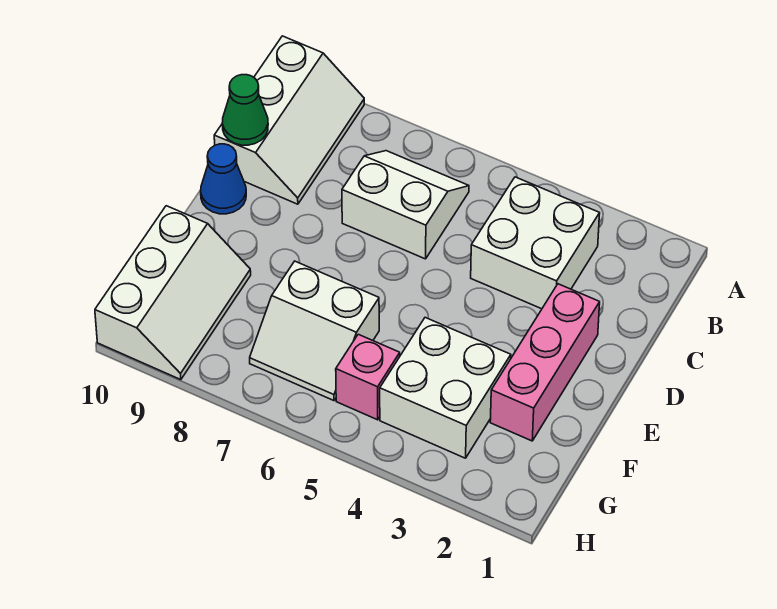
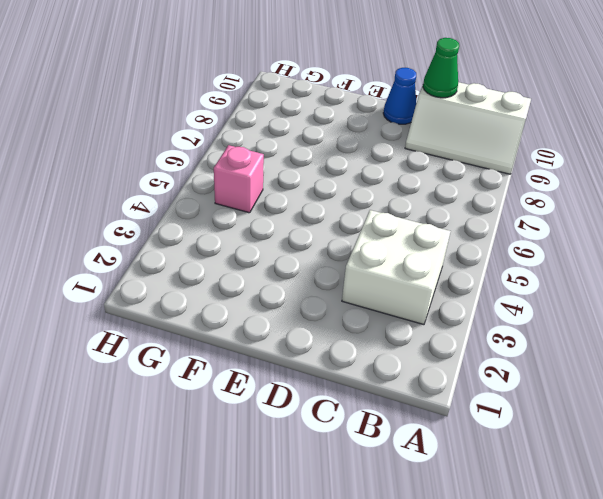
none -> white slope B6:C7 level 1 top C
none -> pink brick D2:F2 level 1

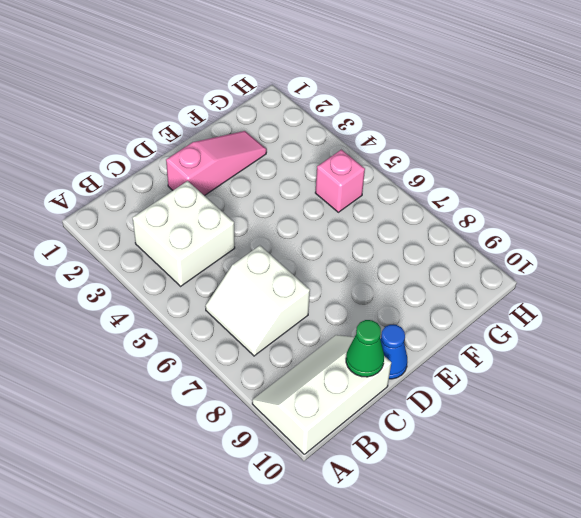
pink slope D2:F2 level 1 top D -> pink brick D2:F2 level 1
none -> white brick F3:G4 level 1
none -> white slope F6:G7 level 1 top F

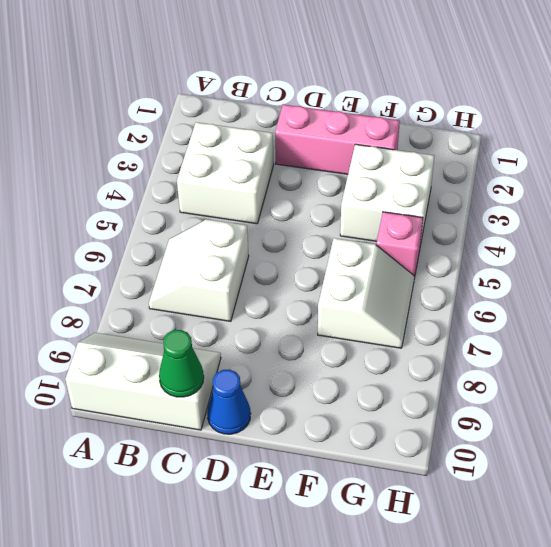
none -> white slope F9:H10 level 1 top 10

